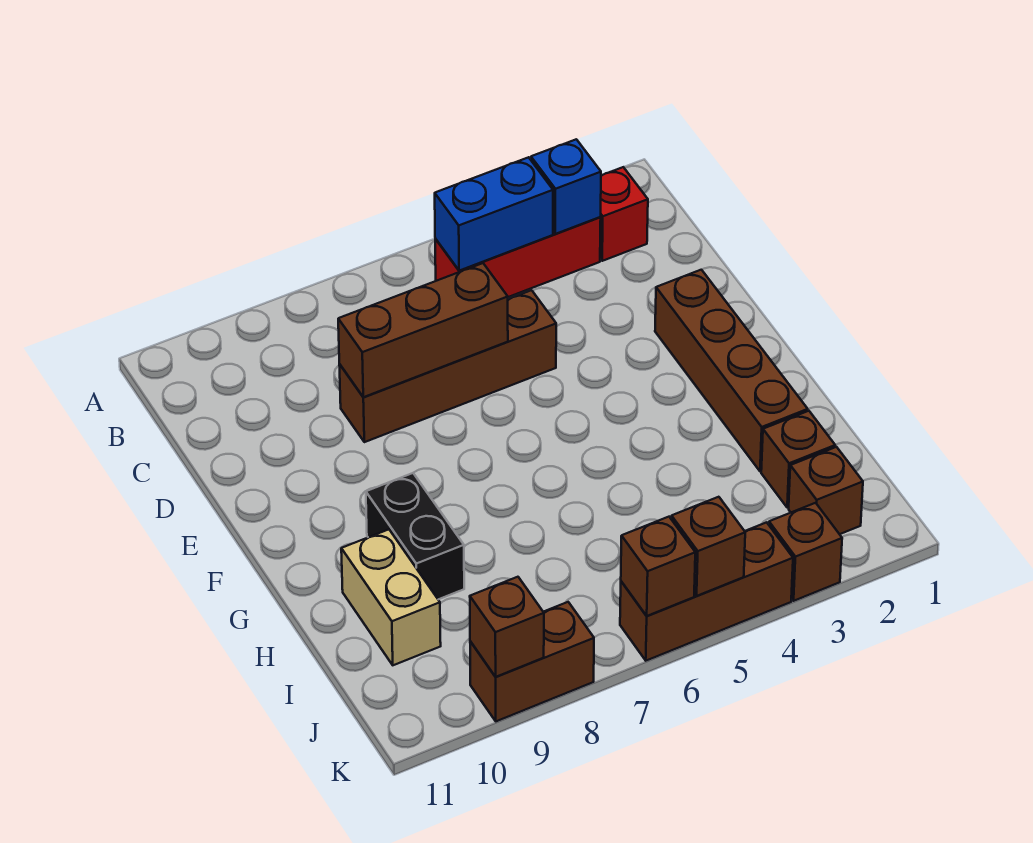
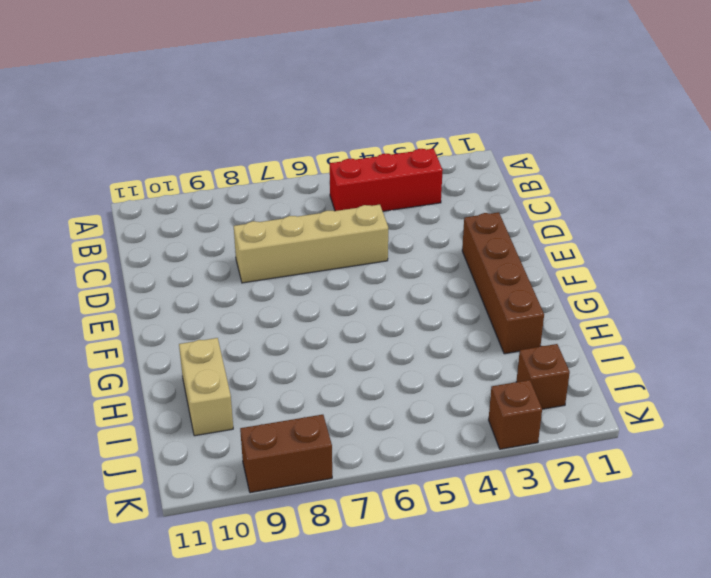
tan brick D5:D8 level 1 -> brown brick D5:D8 level 1
none -> red brick B2 level 1
none -> black brick G9:H9 level 1
none -> brown brick I2 level 1

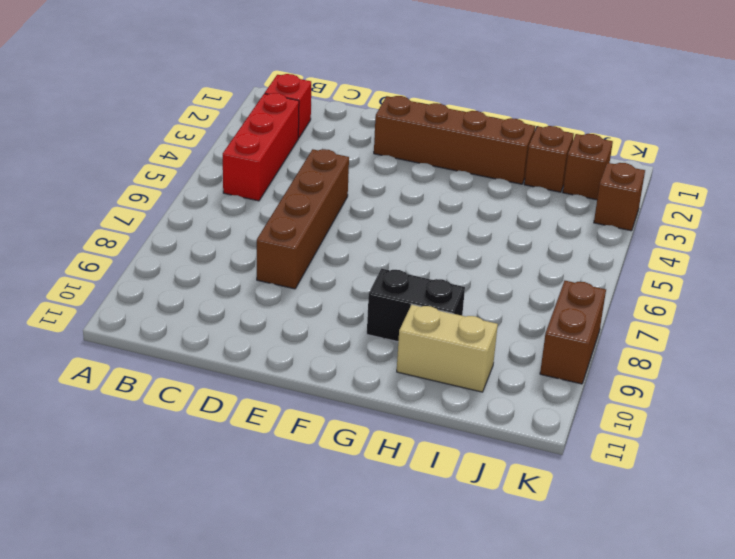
none -> brown brick K4:K6 level 1
none -> blue brick B3 level 2
none -> blue brick B4:B5 level 2

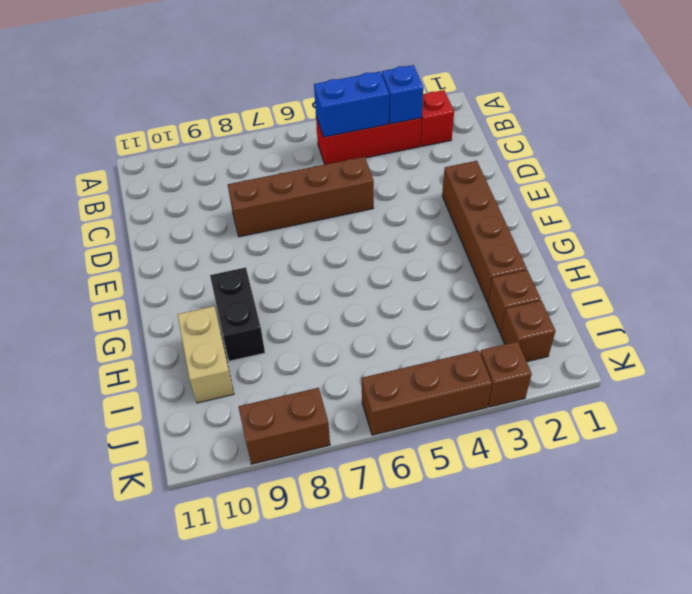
none -> brown brick D6:D8 level 2
none -> brown brick K5 level 2
none -> brown brick K6 level 2

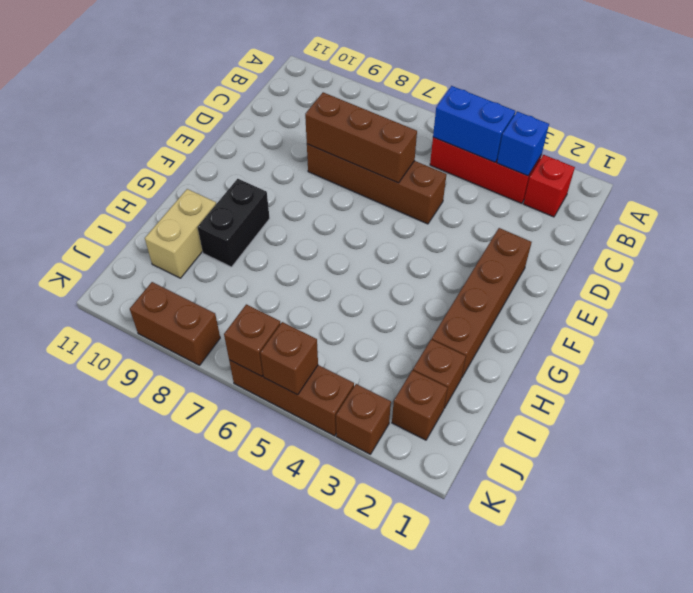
none -> brown brick K9 level 2

